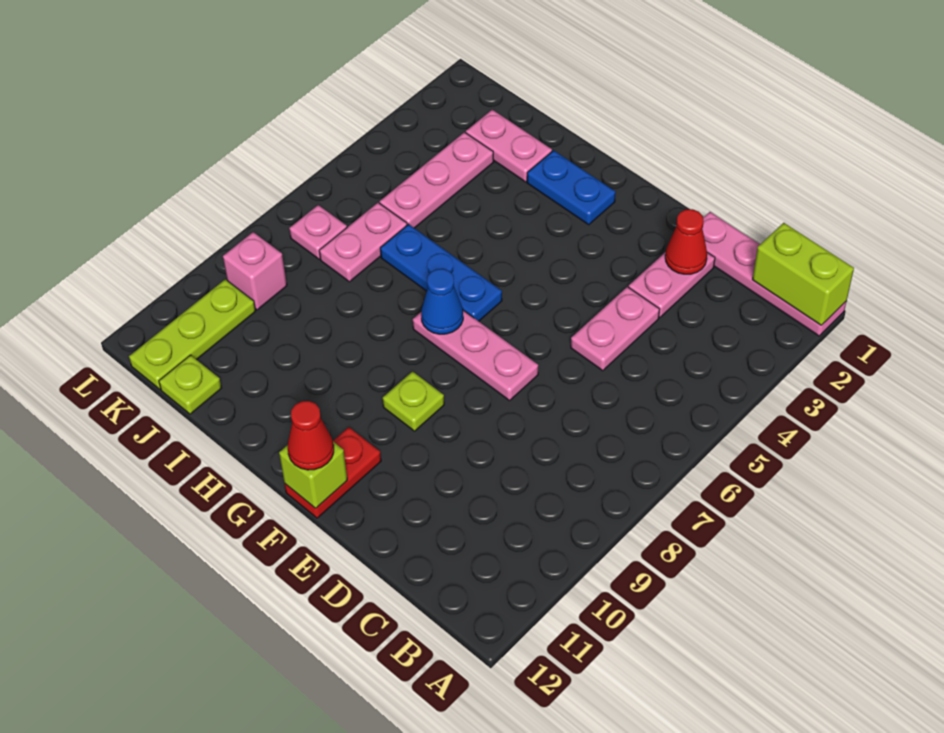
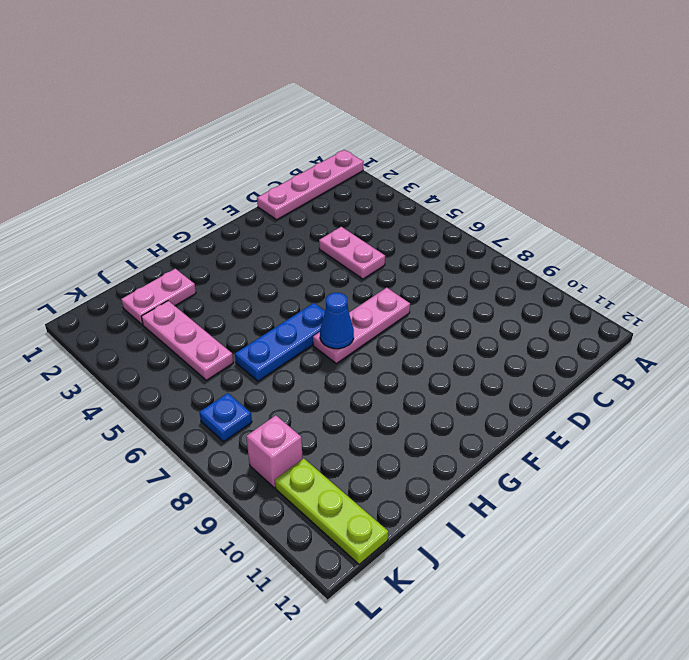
blue plate K7 level 1 -> pink plate K7 level 1
none -> pink plate D2:D3 level 1
none -> lime plate F9 level 1
none -> red plate F11:F12 level 1

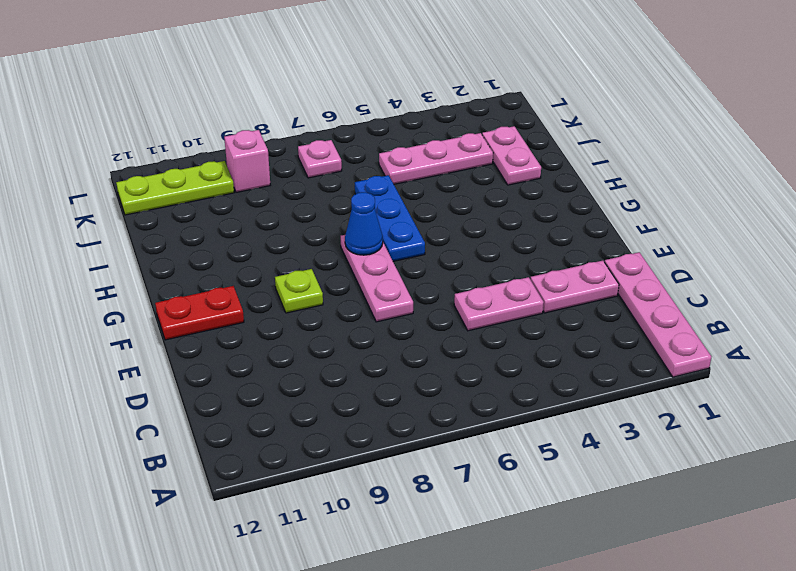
none -> blue plate G2:H2 level 1
none -> pink plate J6:J7 level 1
none -> lime plate J12 level 1

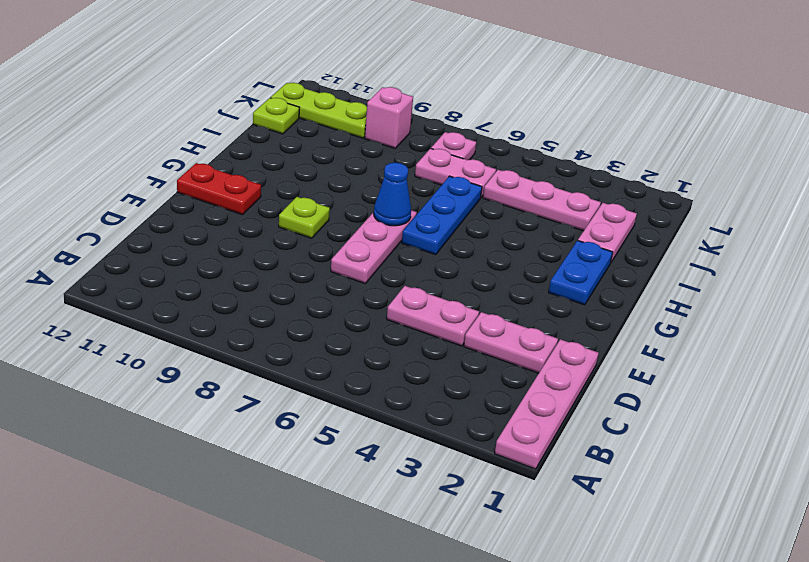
none -> lime brick A1:B1 level 2
none -> red cone D2 level 2
none -> lime brick F12 level 2

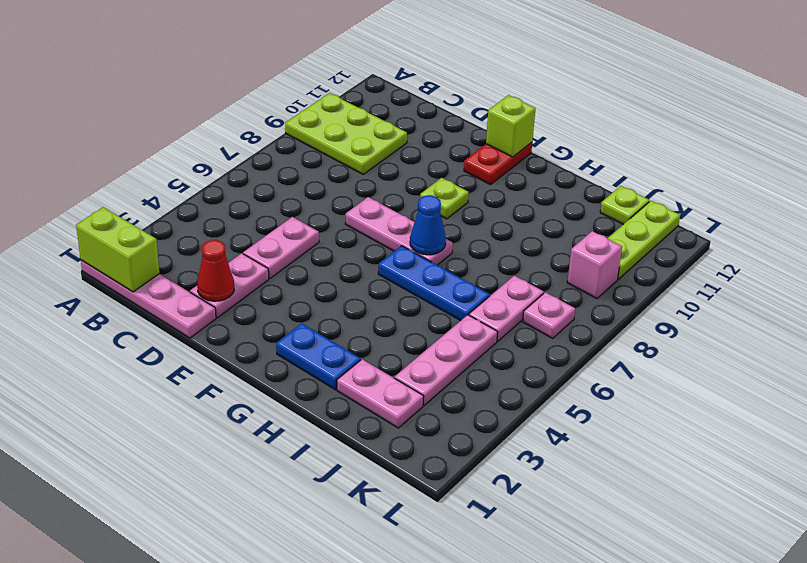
lime plate A9:C10 level 1 -> none
none -> red cone F12 level 3

